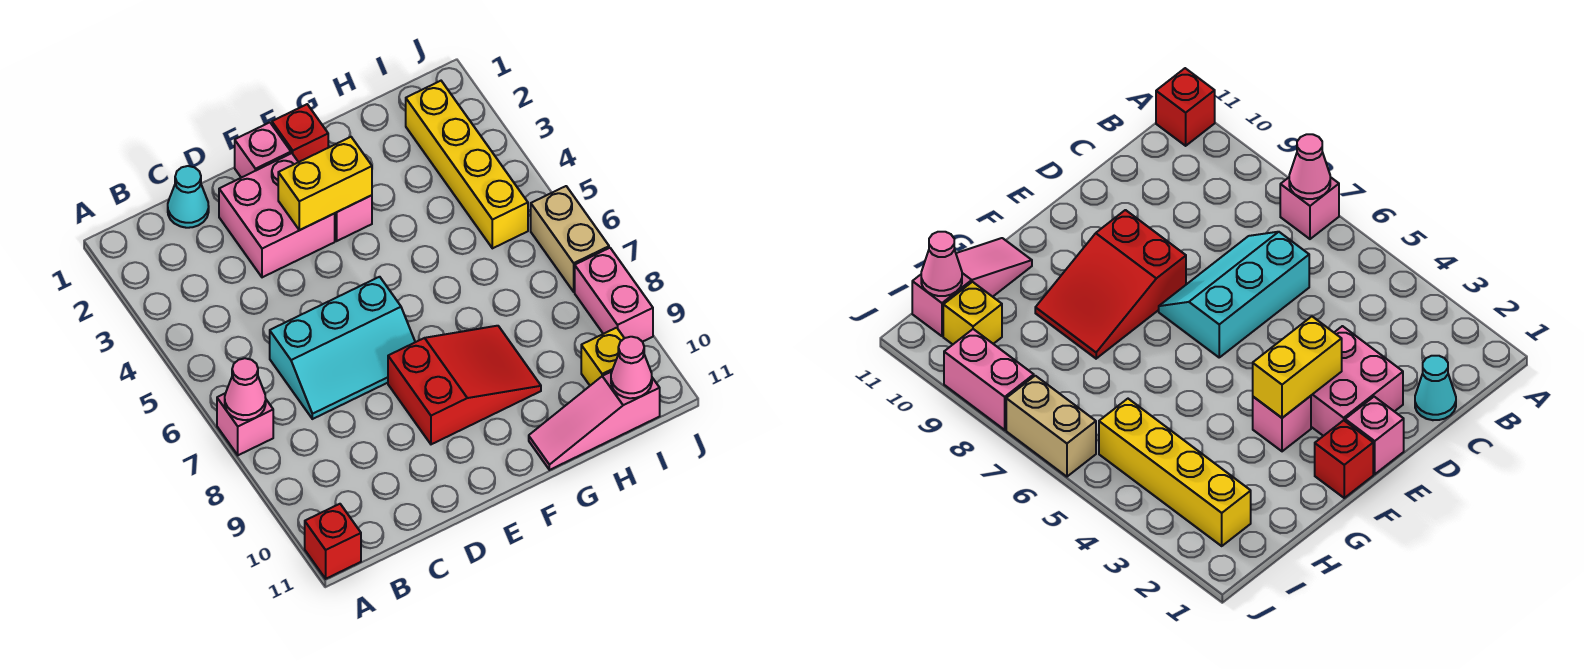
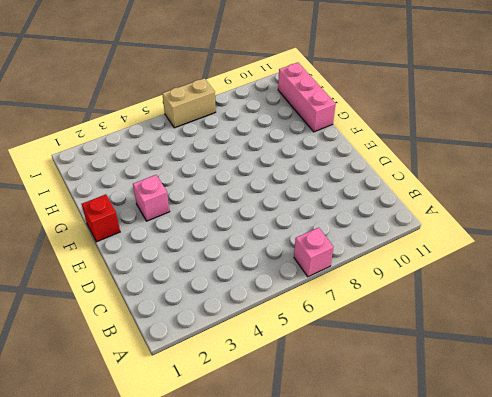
pink brick G11:I11 level 1 -> pink slope G11:I11 level 1 top I
none -> red brick A11 level 1
none -> cyan cone C1 level 1
none -> cyan slope C6:E7 level 1 top 6

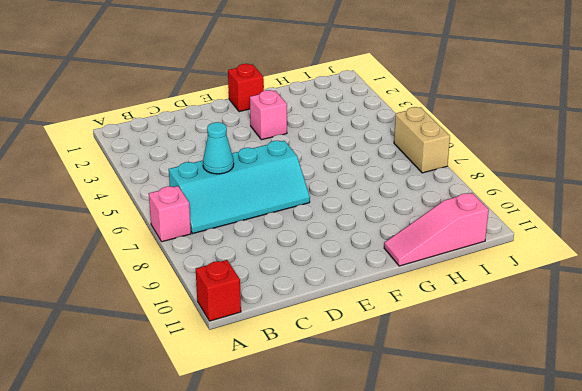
cyan slope B6:E7 level 1 top 6 -> cyan slope C6:E7 level 1 top 6
cyan cone C6 level 2 -> cyan cone C1 level 1
none -> pink brick D2:E3 level 1
none -> pink brick E1 level 1
none -> red slope E8:G9 level 1 top E

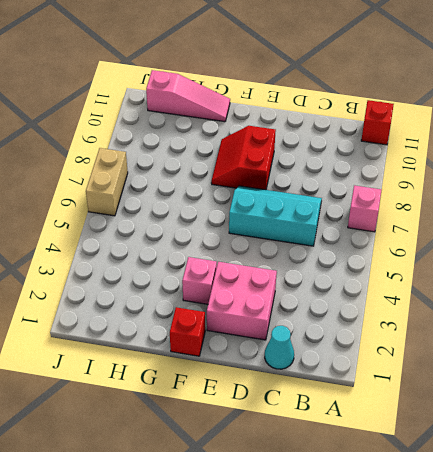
red slope E8:F9 level 1 top E -> red slope E8:G9 level 1 top E
none -> pink brick E1 level 1
none -> yellow brick I2:I5 level 1
none -> yellow brick I10 level 1

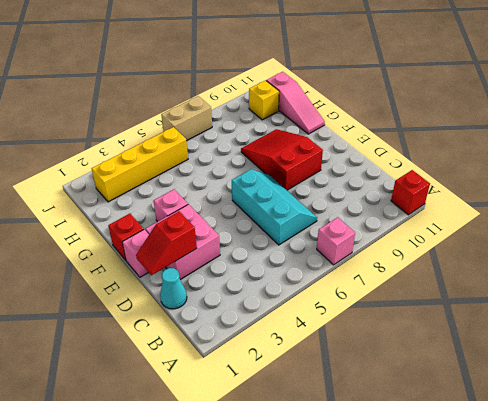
red slope D1:D2 level 2 top 2 -> none
none -> pink brick J8:J9 level 1
none -> pink cone A7 level 2
none -> yellow brick E3:F3 level 2

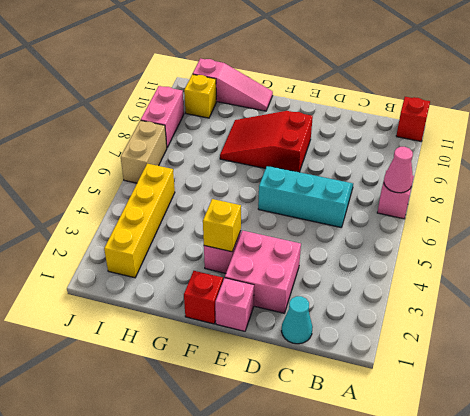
yellow brick F3 level 2 -> yellow brick E3:F3 level 2
none -> pink cone I11 level 2

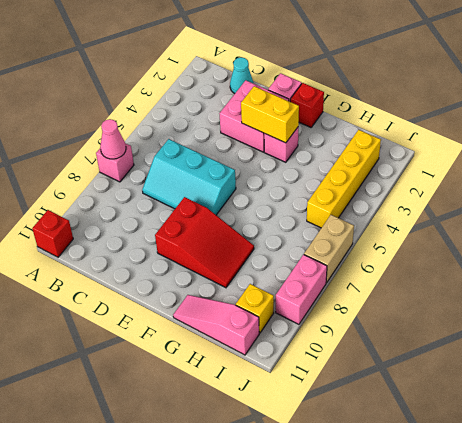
none -> pink cone I11 level 2

